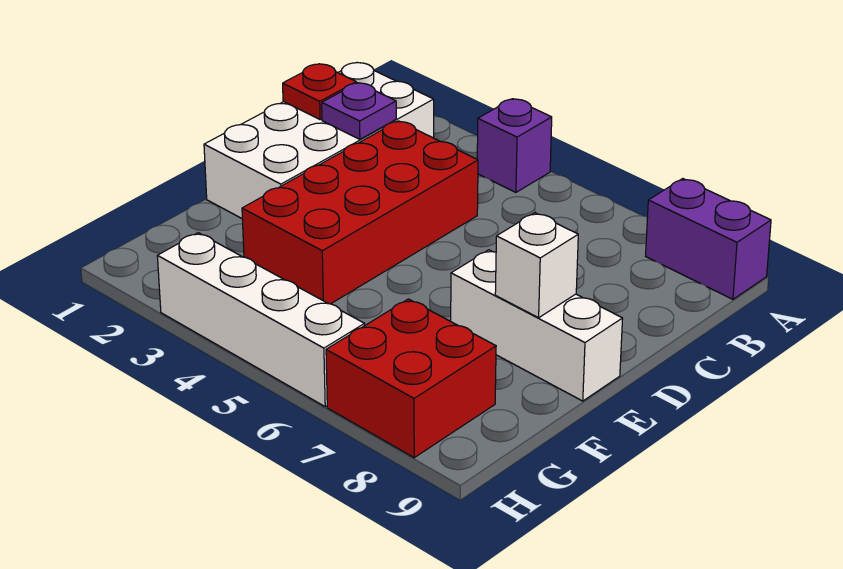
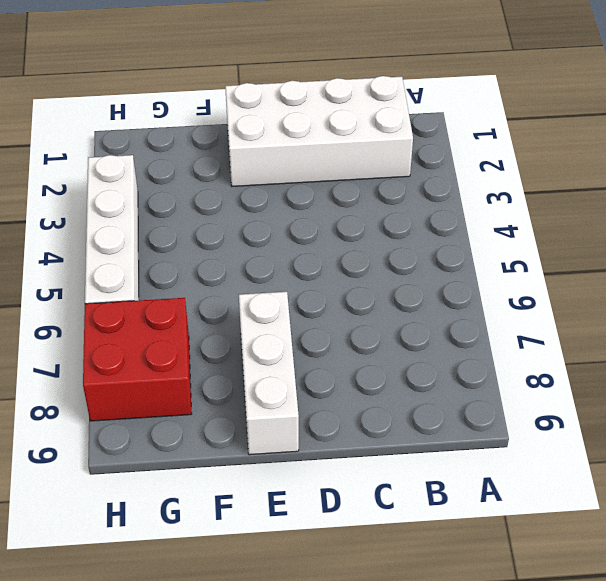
none -> purple brick A4 level 1
none -> purple brick A8:A9 level 1

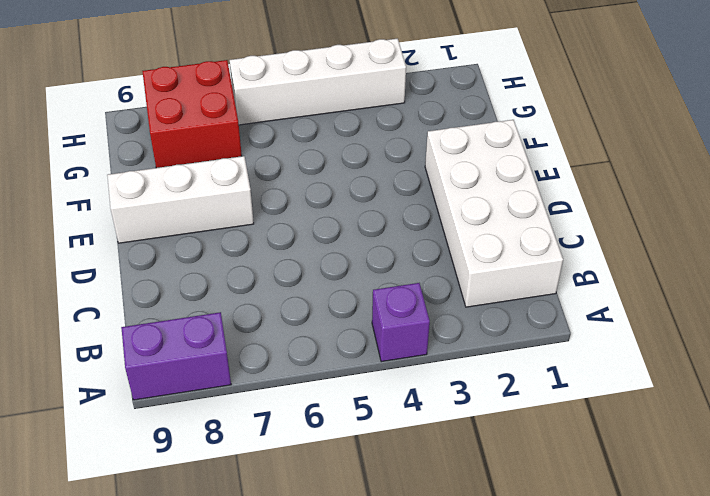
none -> red brick C3:F4 level 1
none -> red plate C1 level 2

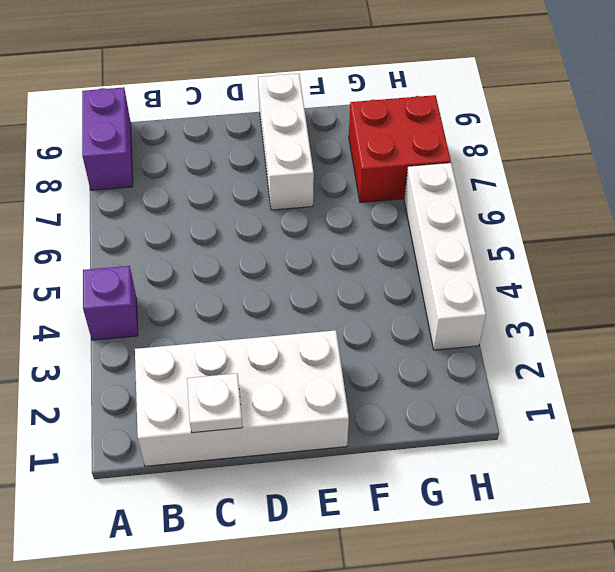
white plate C1 level 2 -> red plate C1 level 2
none -> red brick C3:F4 level 1
none -> purple plate C2 level 2

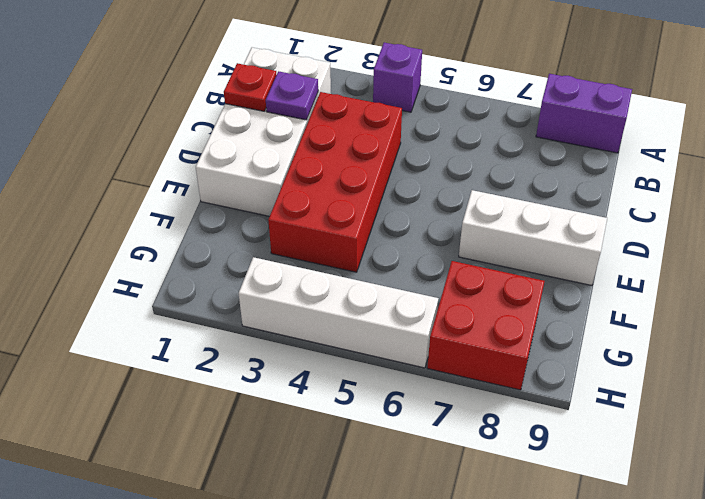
none -> white brick E8 level 2

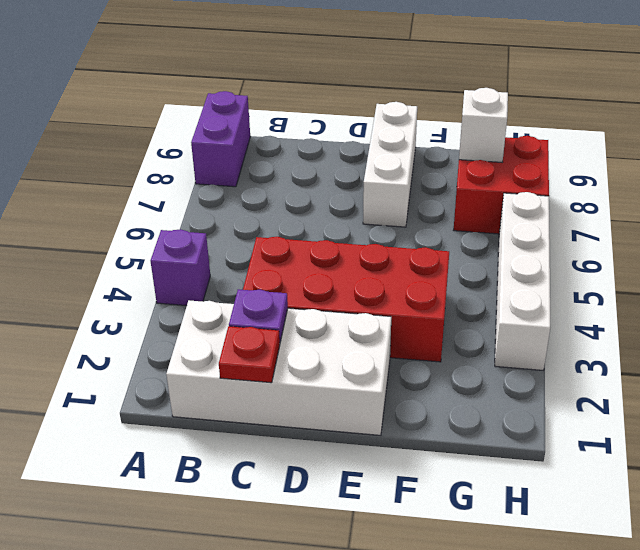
white brick G8 level 2 -> white brick E8 level 2

